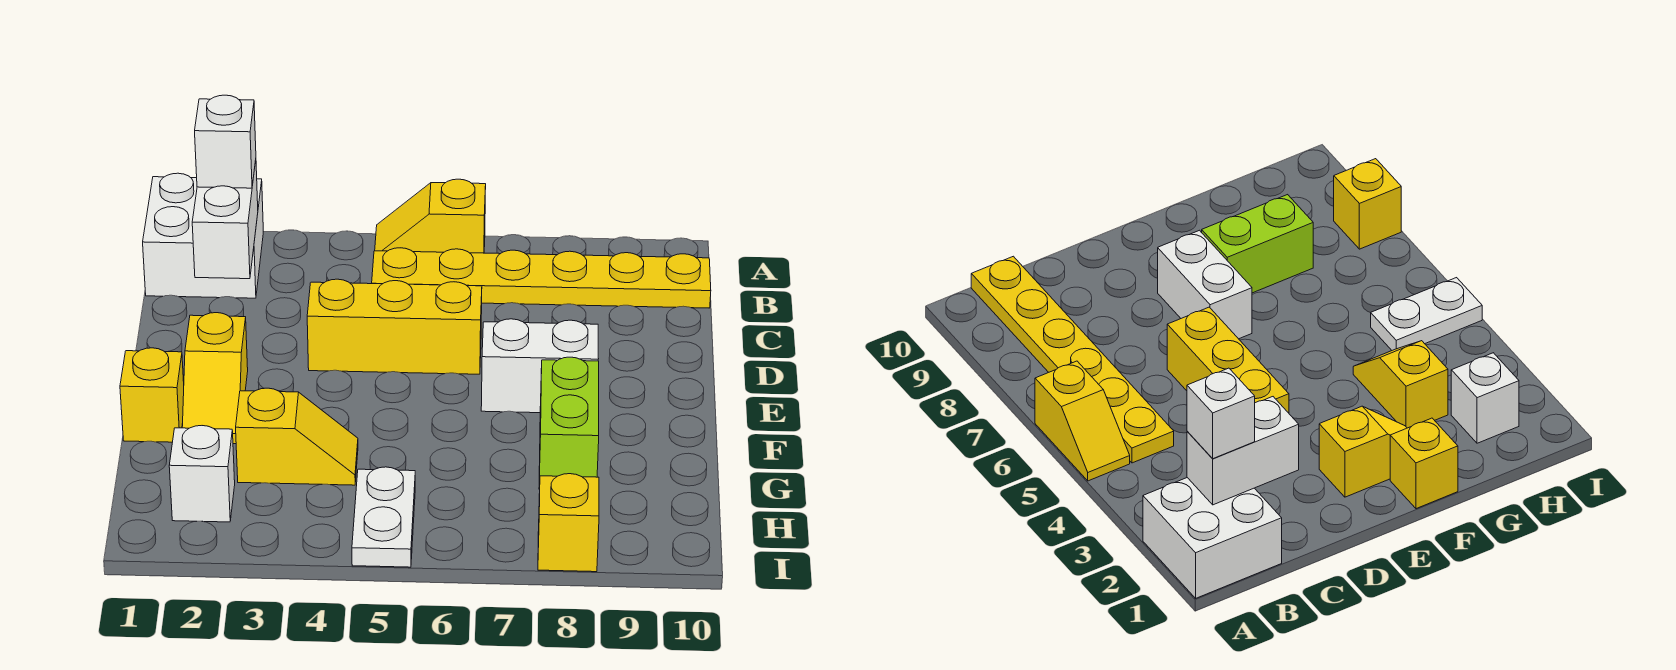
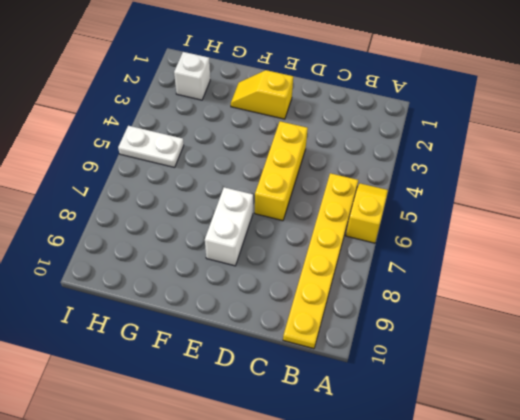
none -> white brick A1:B2 level 1
none -> yellow brick F1 level 1
none -> lime brick F8:G8 level 1

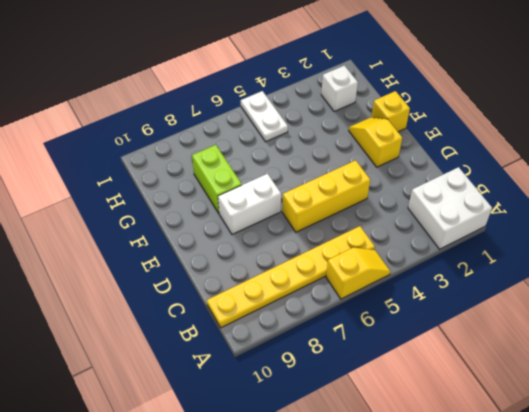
none -> yellow slope G3:G4 level 1 top 3
none -> yellow brick I8 level 1
none -> white brick B2:C2 level 2

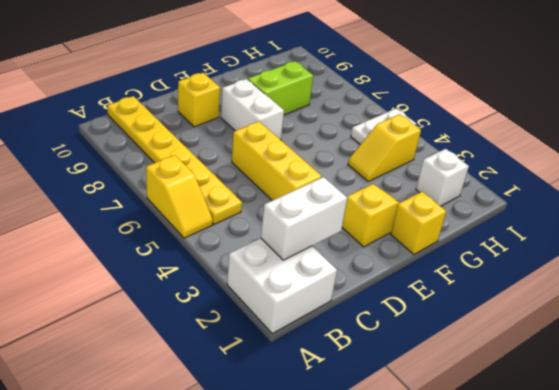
yellow brick D9 level 1 -> yellow brick I8 level 1
yellow slope G4:H4 level 1 top H -> yellow slope G3:G4 level 1 top 3
none -> white brick B2 level 3

